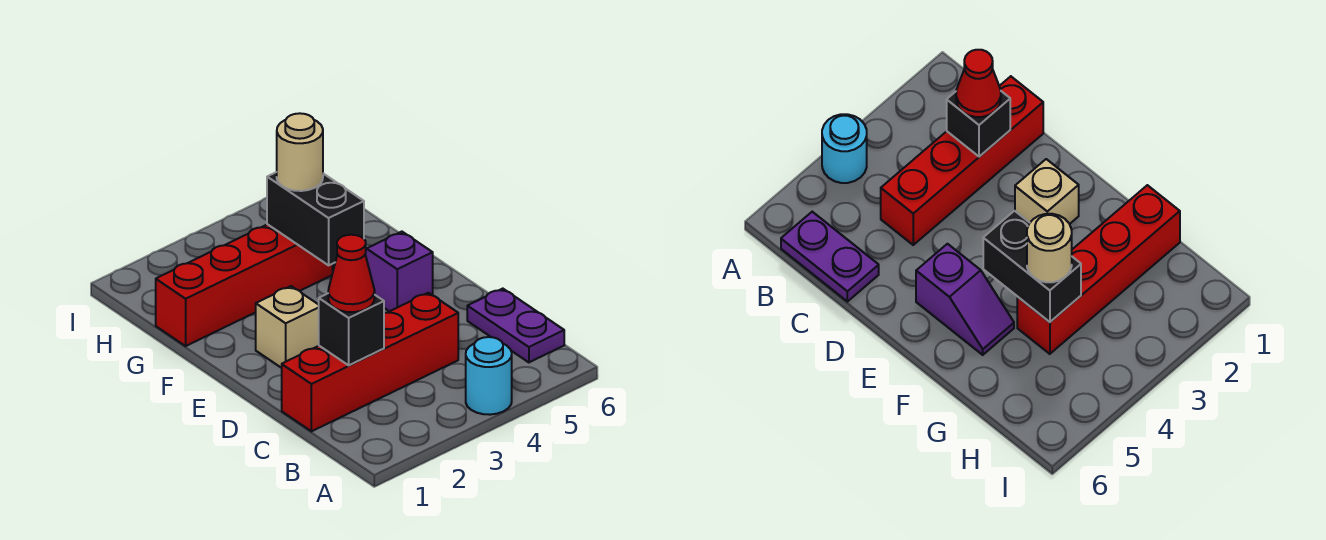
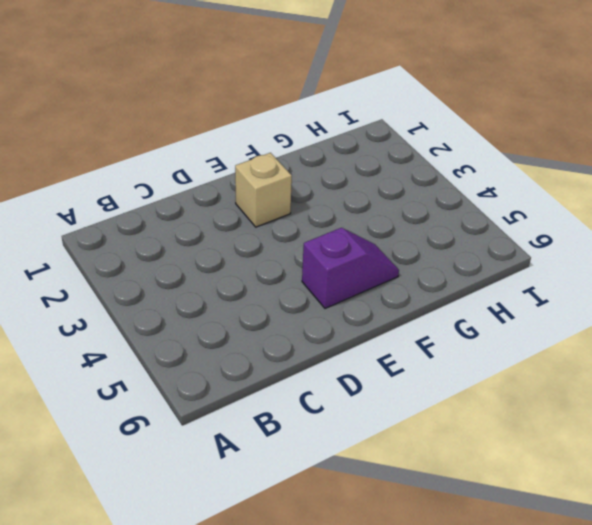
none -> cyan round brick A4 level 1
none -> purple plate B6:C6 level 1

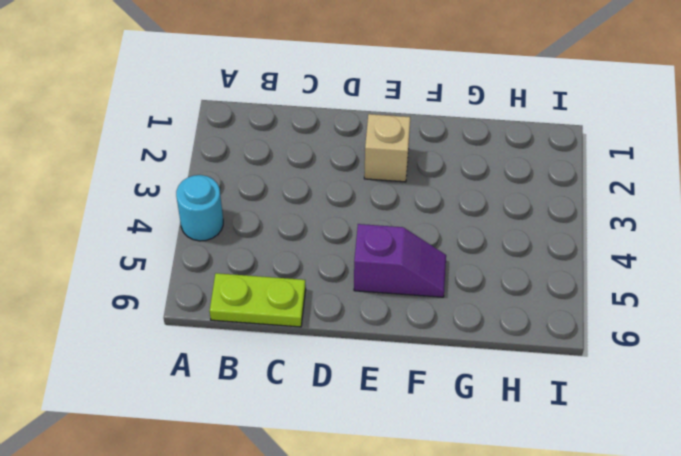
lime plate B6:C6 level 1 -> purple plate B6:C6 level 1
none -> red brick C1:C4 level 1
none -> red brick G1:G4 level 1

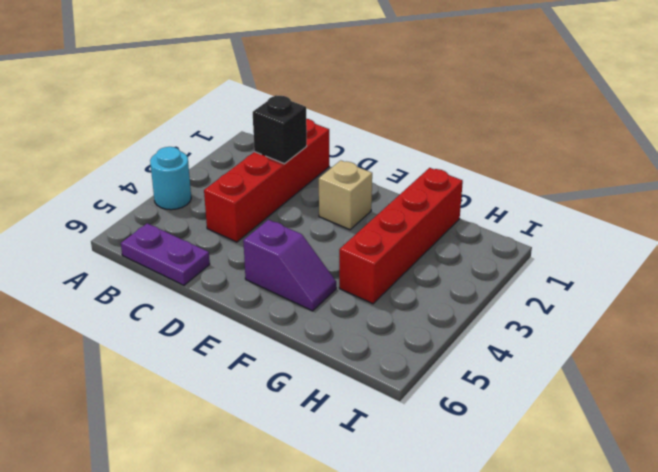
none -> black brick F4:G4 level 2
none -> red cone C2 level 3

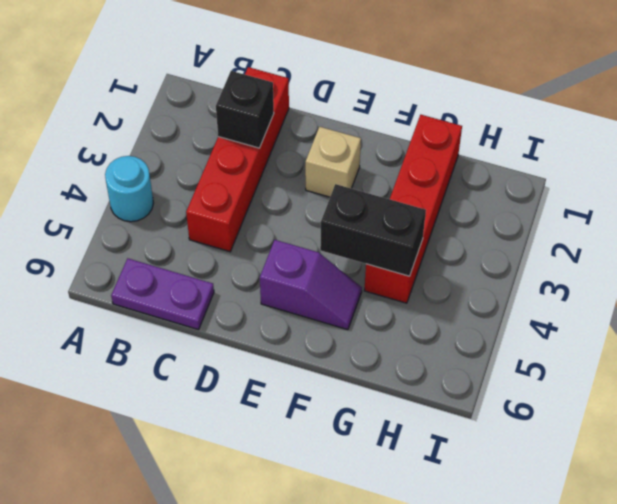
none -> red cone C2 level 3
none -> tan round brick G4 level 3

